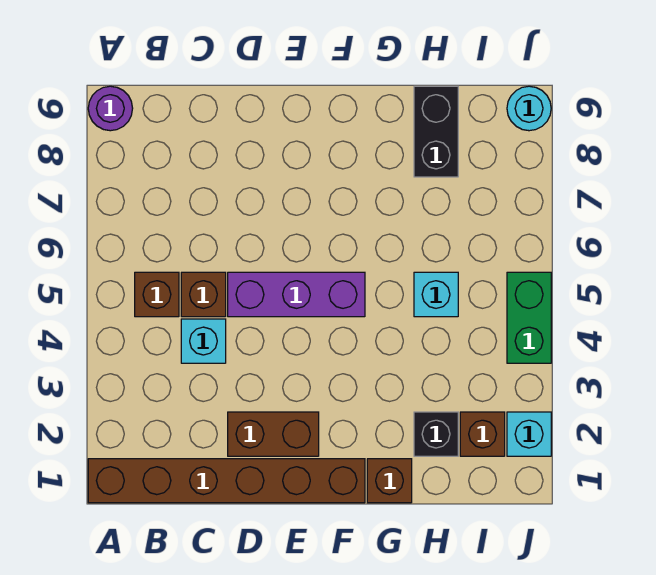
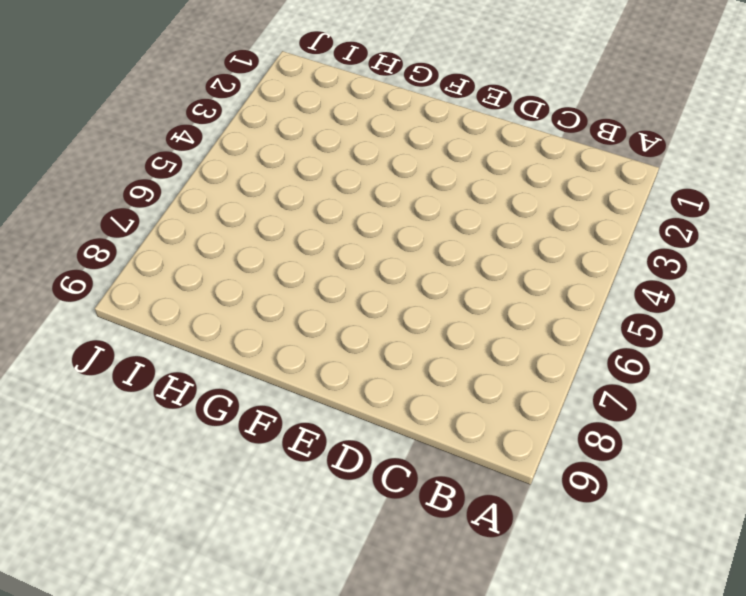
none -> brown brick A1:F1 level 1
none -> purple round brick A9 level 1
none -> brown brick B5 level 1

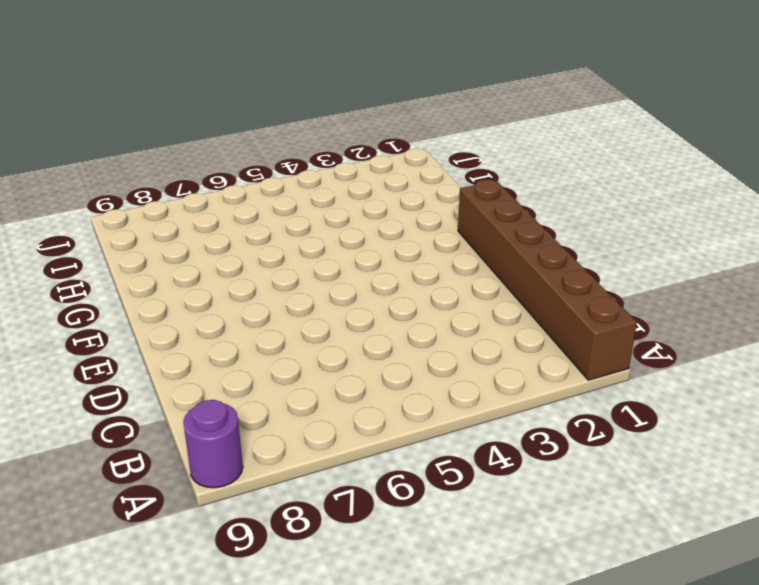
none -> brown brick B5 level 1
none -> cyan brick C4 level 1
none -> brown brick C5 level 1

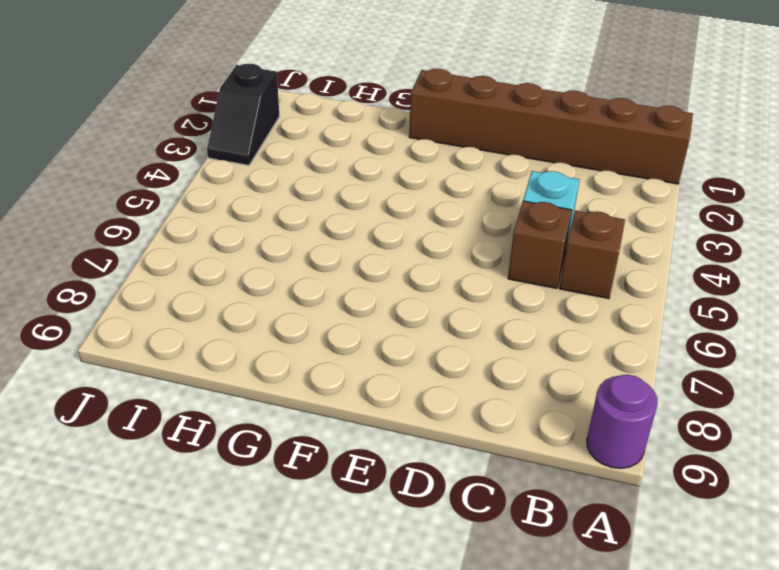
black slope J2:J3 level 1 top 2 -> cyan brick J2 level 1
none -> brown brick D2:E2 level 1
none -> purple brick D5:F5 level 1
none -> brown brick G1 level 1

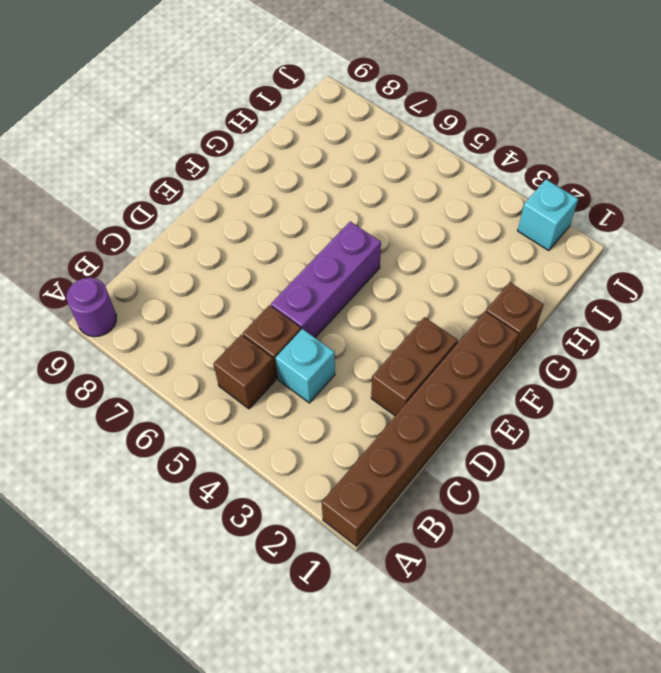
none -> black brick H2 level 1
none -> cyan brick H5 level 1
none -> black brick H8:H9 level 1

